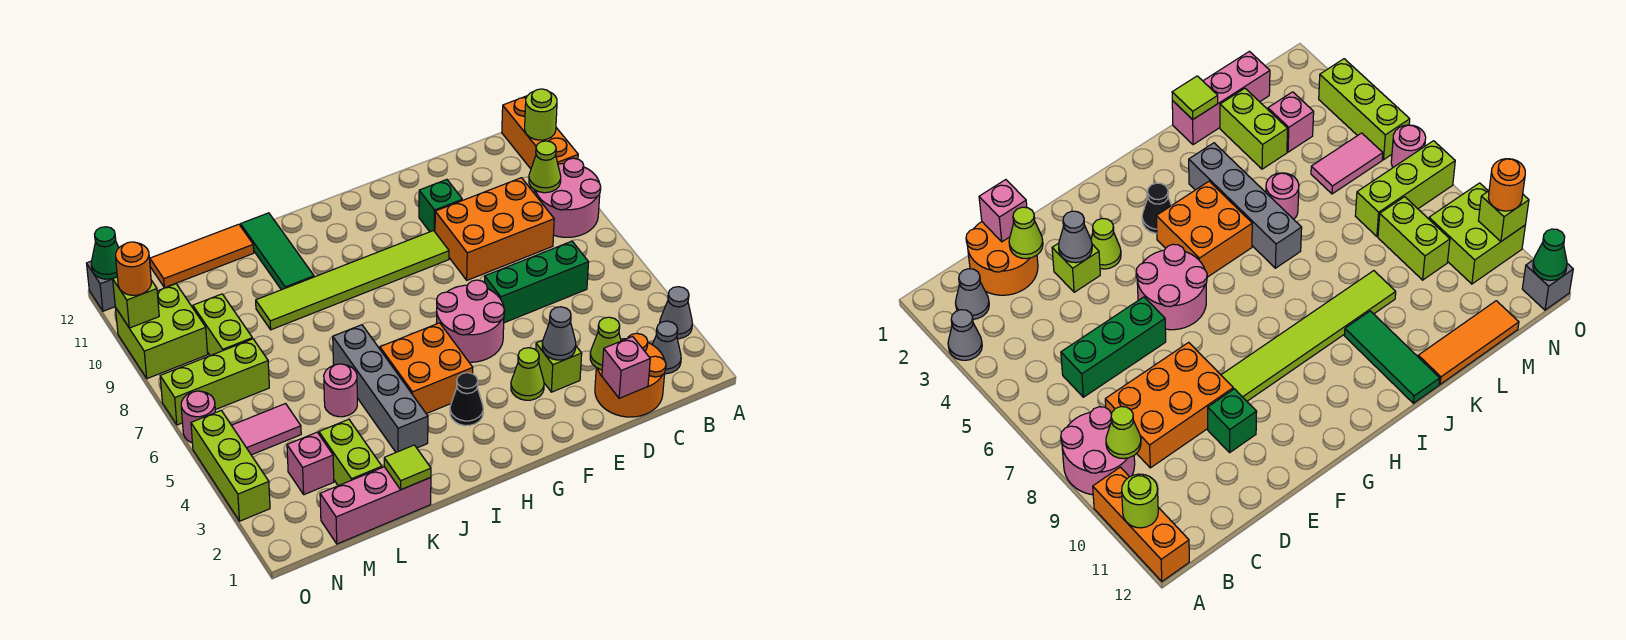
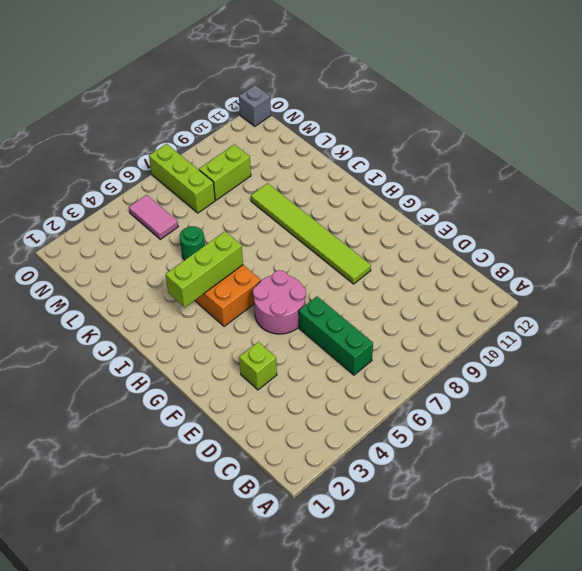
lime brick I3:I5 level 2 -> lime brick O3:O5 level 1
green round brick K5 level 1 -> pink round brick K5 level 1
none -> grey cone A3 level 1
none -> pink round brick A8:B9 level 1
none -> orange brick A10:A12 level 1
none -> grey cone B2 level 1

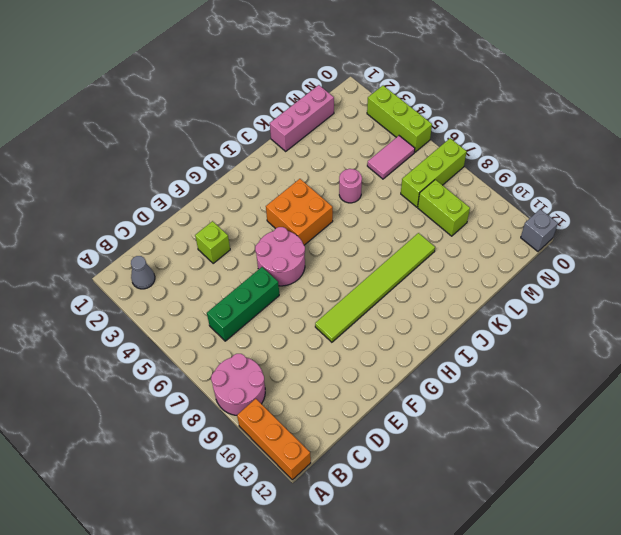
none -> grey cone A3 level 1
none -> orange round brick C1:D2 level 1
none -> orange brick C8:E9 level 1
none -> green brick E10 level 1

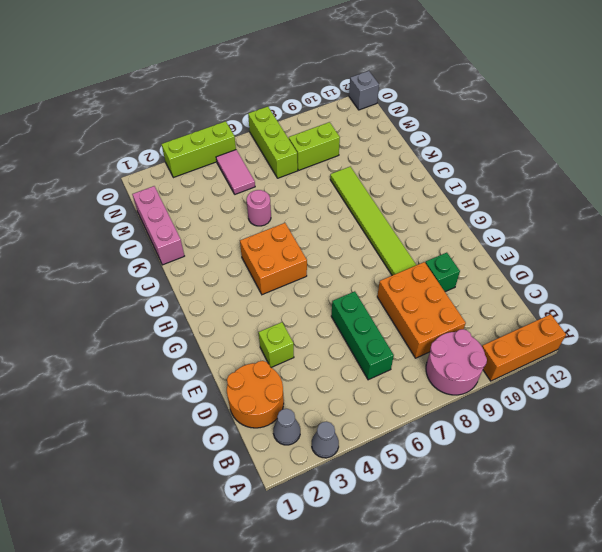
none -> lime cone F3 level 1
none -> pink round brick F5:G6 level 1
none -> black cone H3 level 1
none -> grey brick J3:J6 level 1

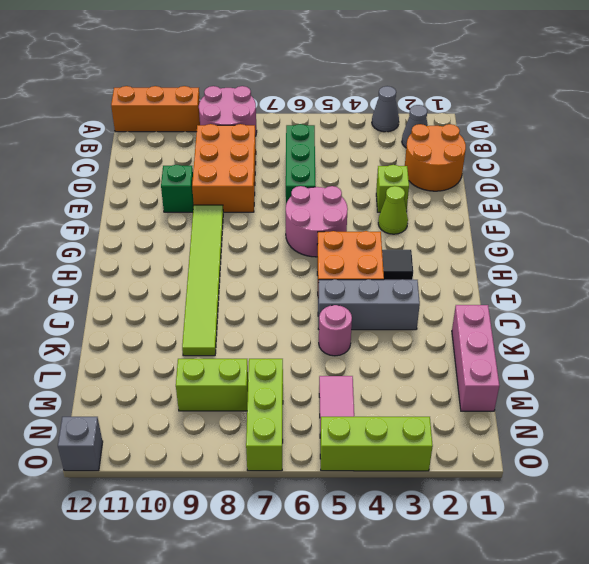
black tile H3 level 1 -> black cone H3 level 1
grey brick J3:J5 level 1 -> grey brick J3:J6 level 1
none -> green tile J10:J12 level 1
none -> orange tile K12:M12 level 1
none -> lime brick L2:L3 level 1
none -> pink brick M3 level 1

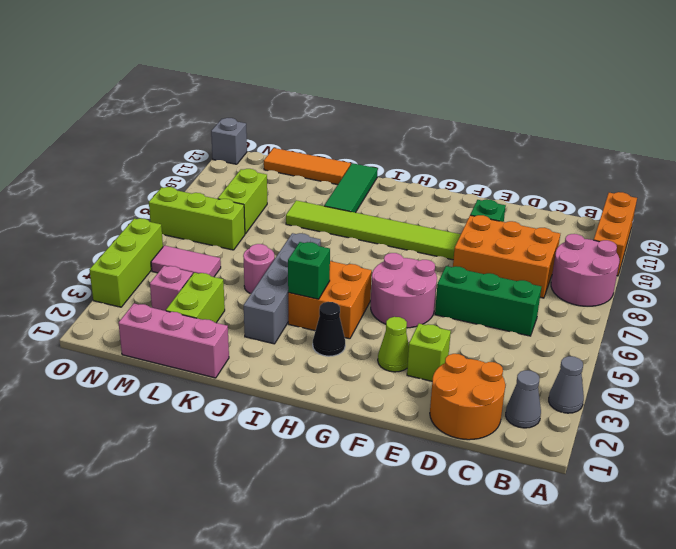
green brick I4 level 2 -> none
none -> lime brick N9:O10 level 1
none -> pink round brick O6 level 1
none -> lime round brick A11 level 2
none -> lime cone B9 level 2

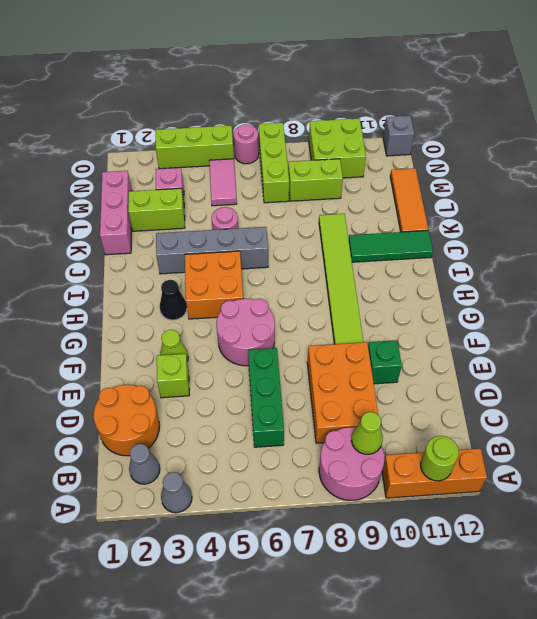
none -> pink brick D1 level 2
none -> lime cone D2 level 2
none -> grey cone E3 level 2
none -> lime tile K1 level 2

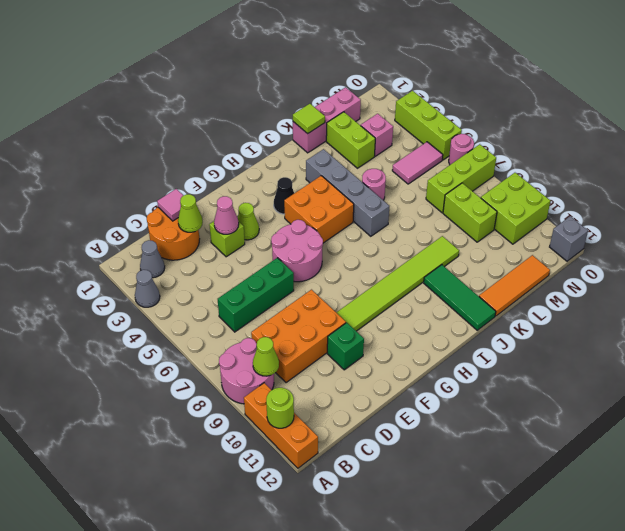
pink tile D1 level 2 -> pink brick D1 level 2
pink cone E3 level 2 -> grey cone E3 level 2
none -> lime brick O10 level 2
none -> green cone O12 level 2
none -> orange round brick O10 level 3

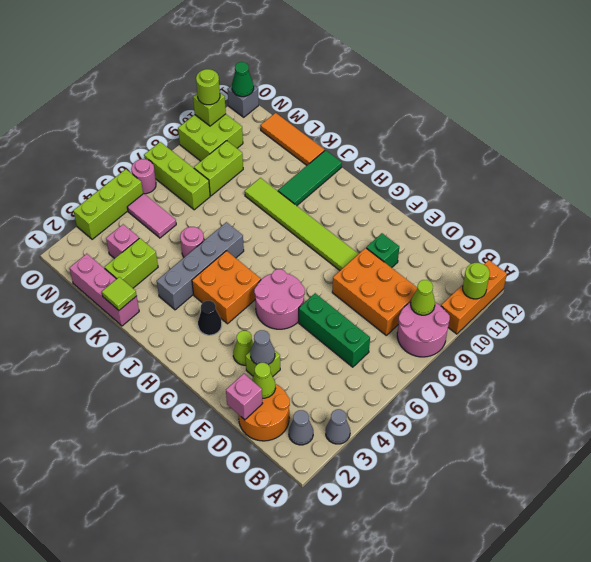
lime round brick O10 level 3 -> orange round brick O10 level 3

